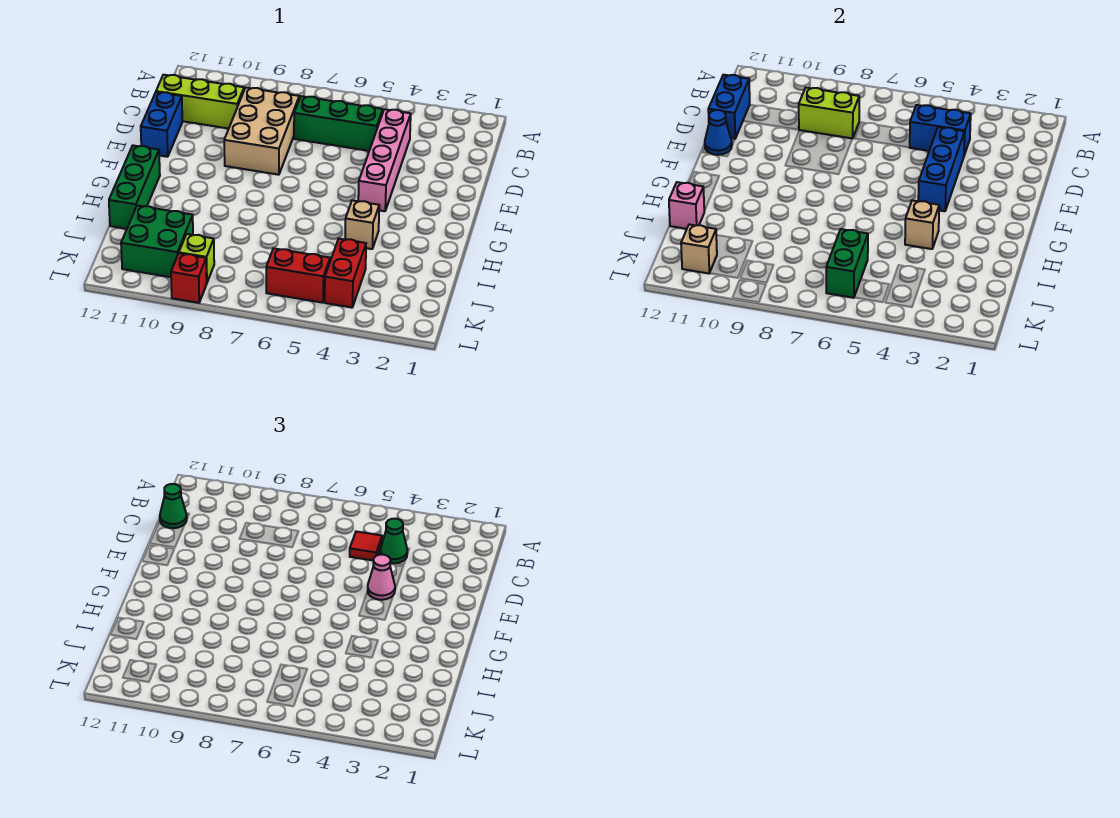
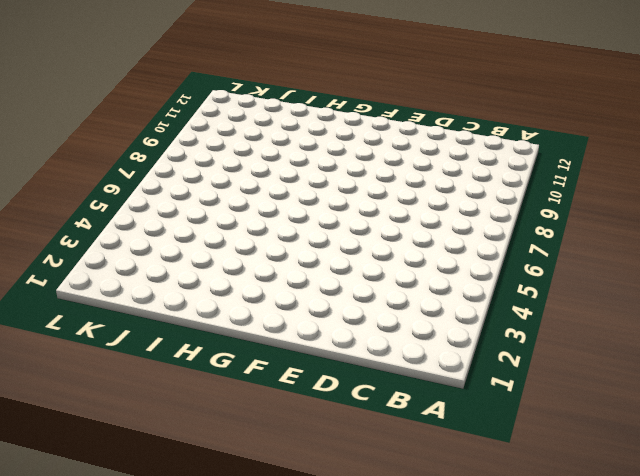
none -> pink brick C4:F4 level 1
none -> green brick C5:C7 level 1
none -> tan brick C8:E9 level 1

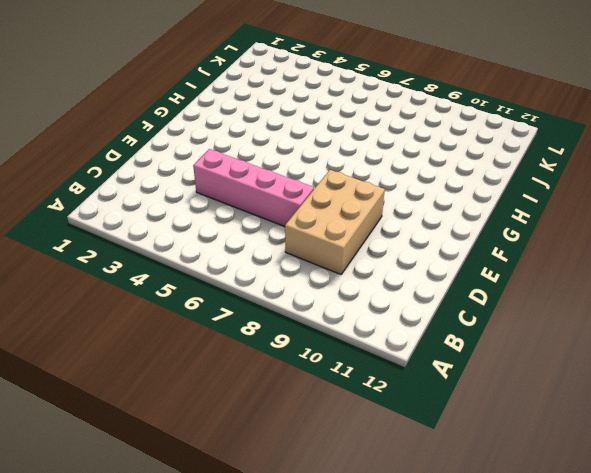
pink brick D4:D7 level 1 -> pink brick C4:F4 level 1
none -> green brick C5:C7 level 1
none -> lime brick C10:C12 level 1
none -> blue brick D12:E12 level 1

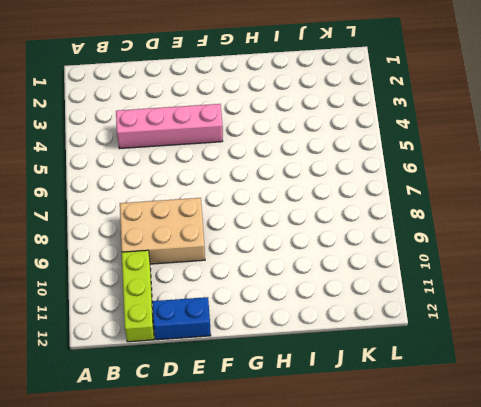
none -> green brick C5:C7 level 1
none -> green brick G12:I12 level 1
none -> tan brick H4 level 1

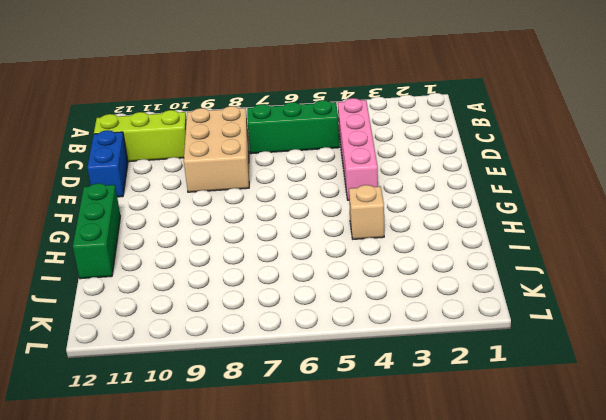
none -> red brick J4:K4 level 1
none -> green brick J10:K11 level 1
none -> red brick K5:K6 level 1

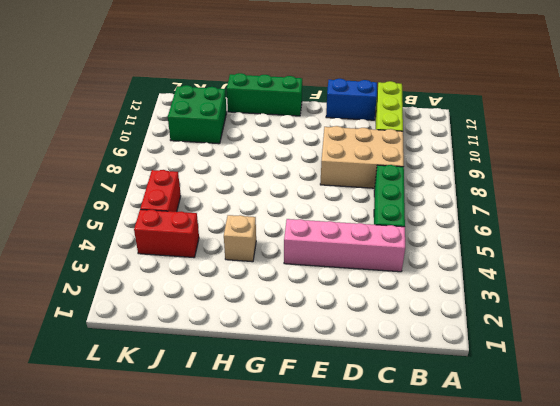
none -> lime brick K9 level 1
none -> red brick L9 level 1
none -> blue brick C4:C5 level 2

